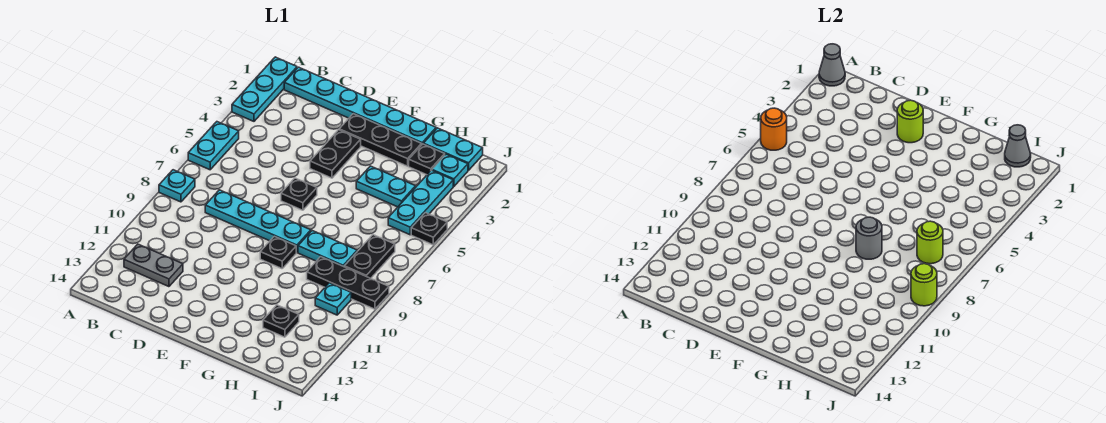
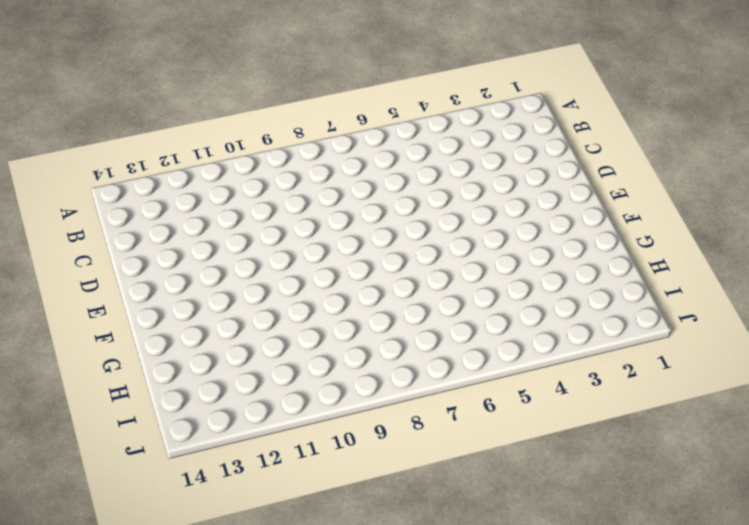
none -> cyan plate A1:A3 level 1
none -> cyan plate A5:A6 level 1
none -> cyan plate A8 level 1

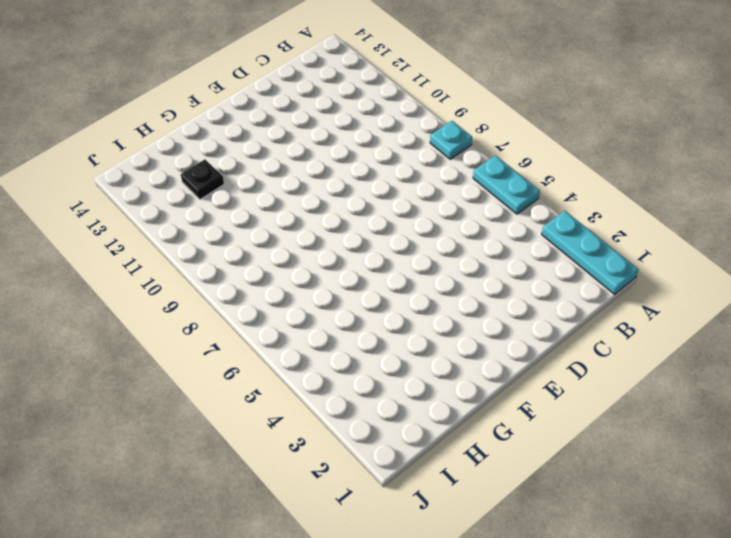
none -> cyan plate B1:G1 level 1
none -> grey plate B12:C12 level 1
none -> cyan plate C8:F8 level 1

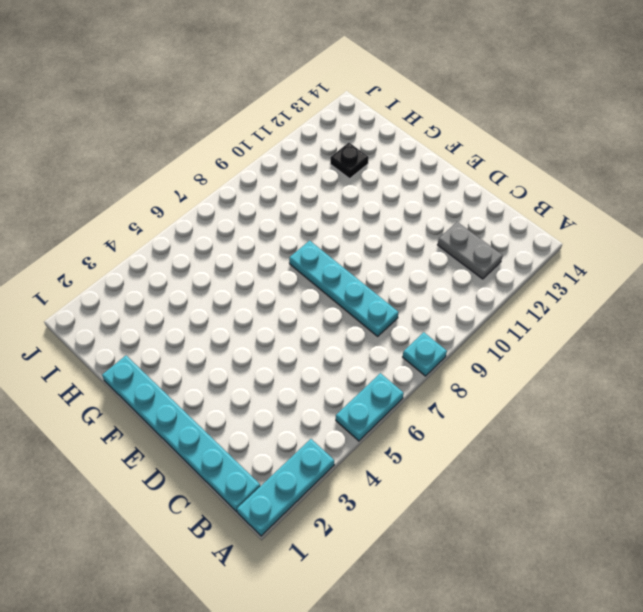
none -> black plate E2:G2 level 1
none -> black plate E3:E4 level 1
none -> black plate E6 level 1

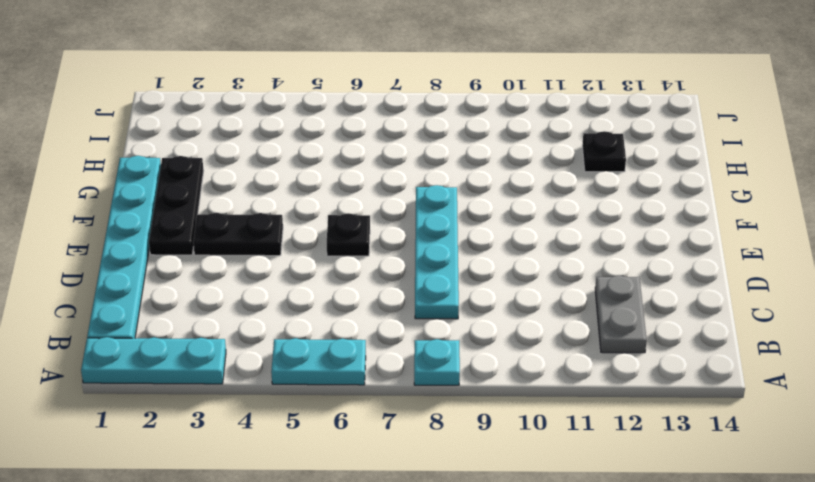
none -> black plate F9 level 1
none -> cyan plate G4:H4 level 1
none -> cyan plate G8:H8 level 1

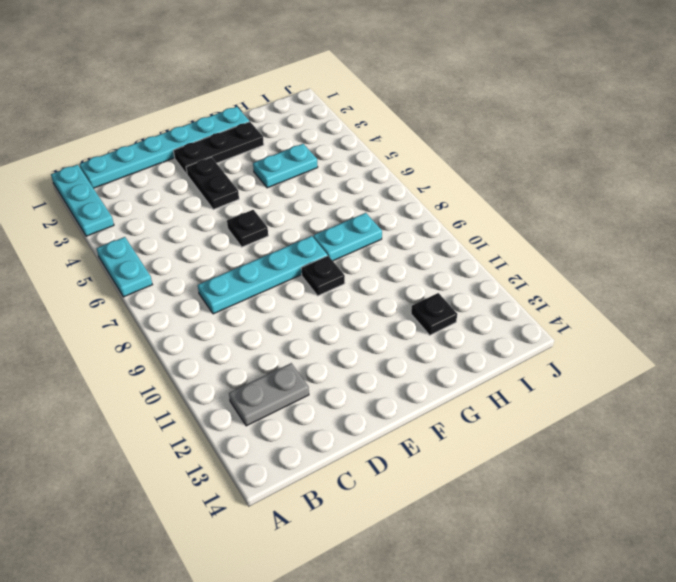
none -> cyan plate A8 level 1
none -> cyan plate H1:I1 level 1
none -> black plate H2 level 1

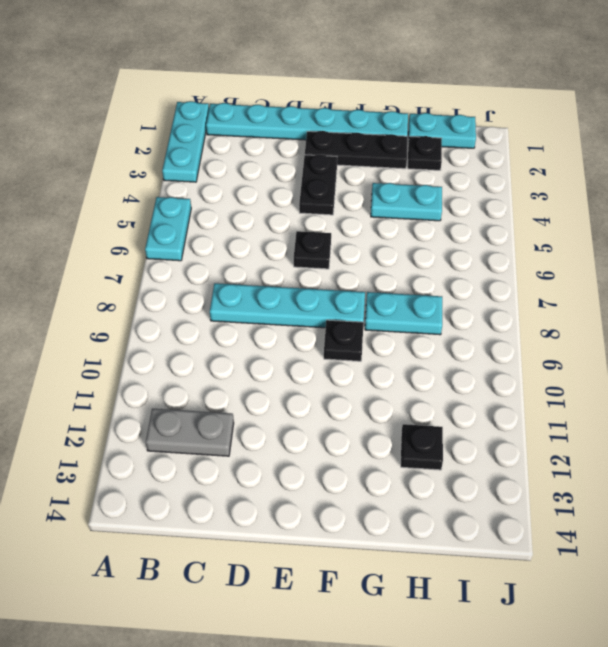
none -> cyan plate A8 level 1
none -> black plate H9:J9 level 1
none -> cyan plate I2 level 1

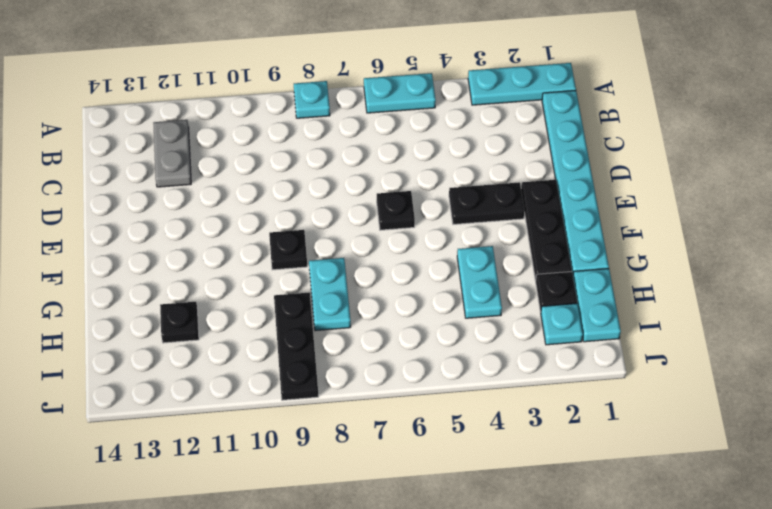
none -> cyan plate C8:F8 level 1
none -> cyan plate I3:I5 level 1
none -> black plate I7:I8 level 1

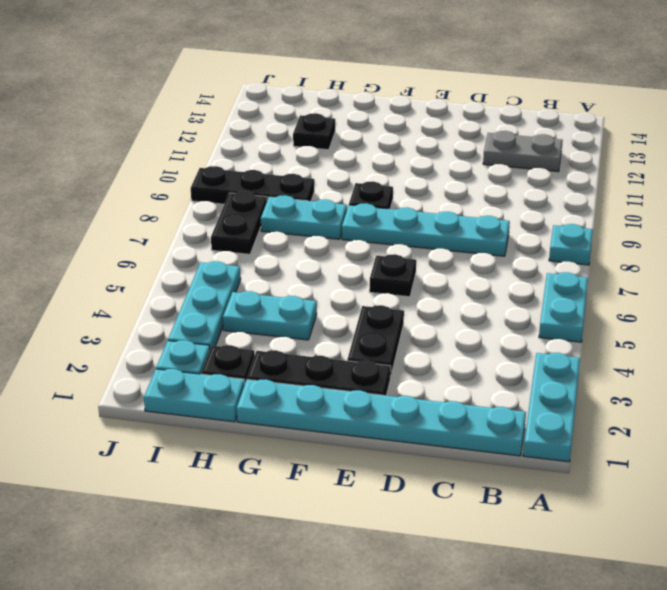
none -> cyan plate I10 level 1
none -> black plate J5 level 1
none -> grey cone A1 level 2

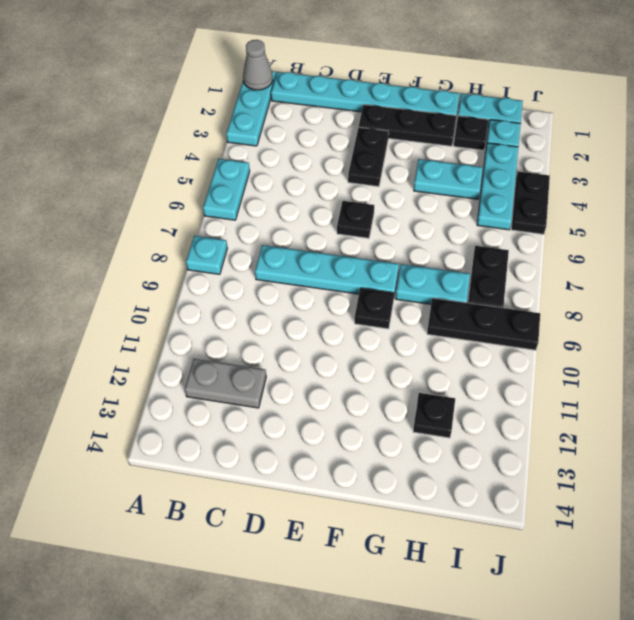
black plate J4:J5 level 1 -> black plate J5 level 1
none -> cyan plate I10 level 1
none -> orange round brick A5 level 2
none -> lime round brick E2 level 2

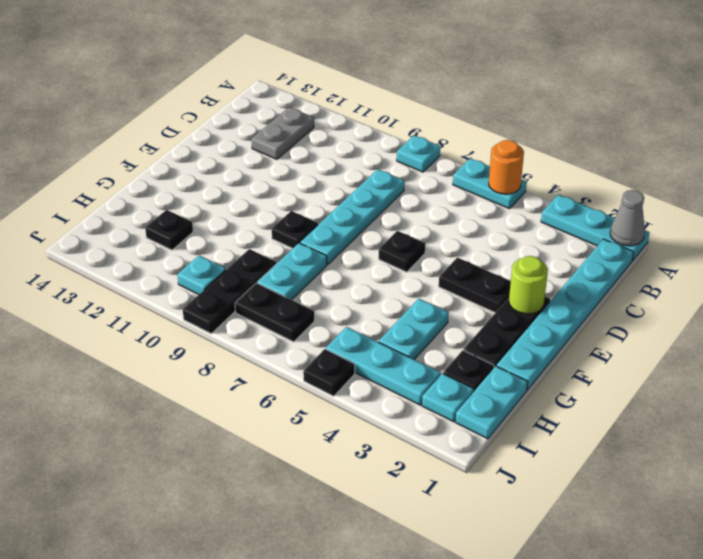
none -> grey round brick G8 level 2
none -> grey cone I1 level 2
none -> lime round brick I7 level 2

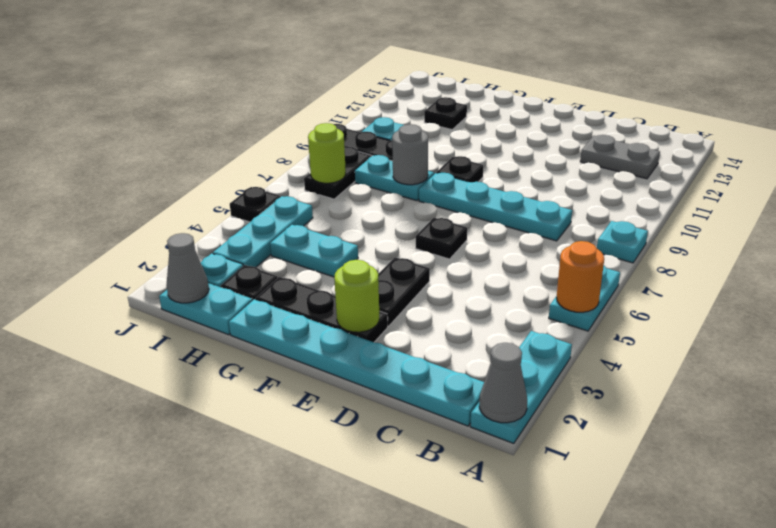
none -> lime round brick J9 level 2

